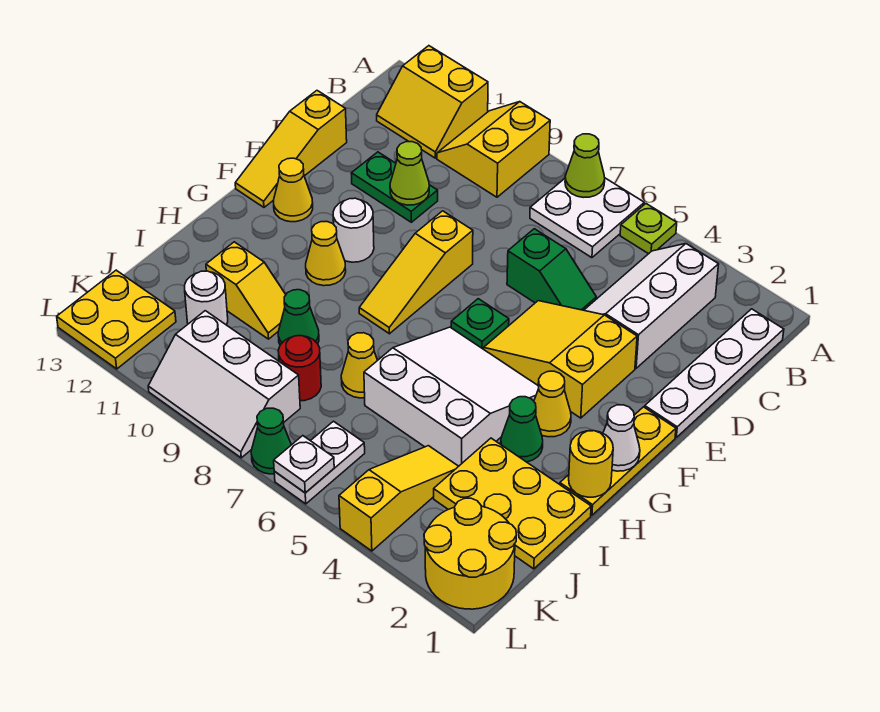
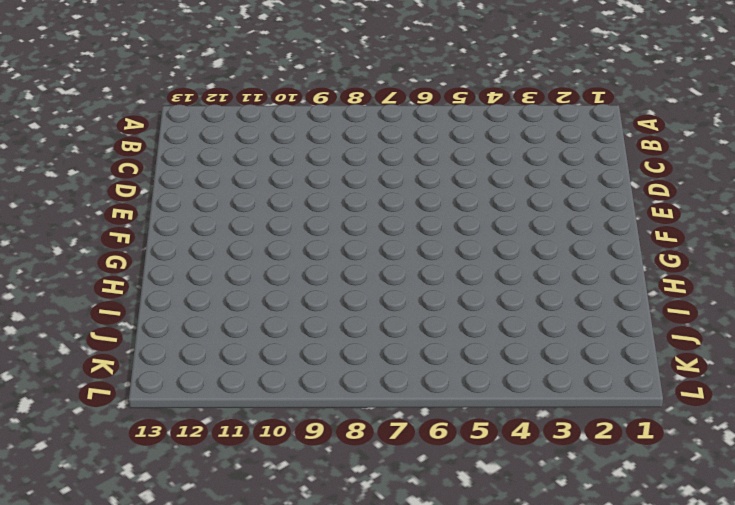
none -> lime plate A5 level 1
none -> white plate A6:B7 level 1
none -> yellow slope A9:B10 level 1 top 9
none -> yellow slope A11:B12 level 1 top A

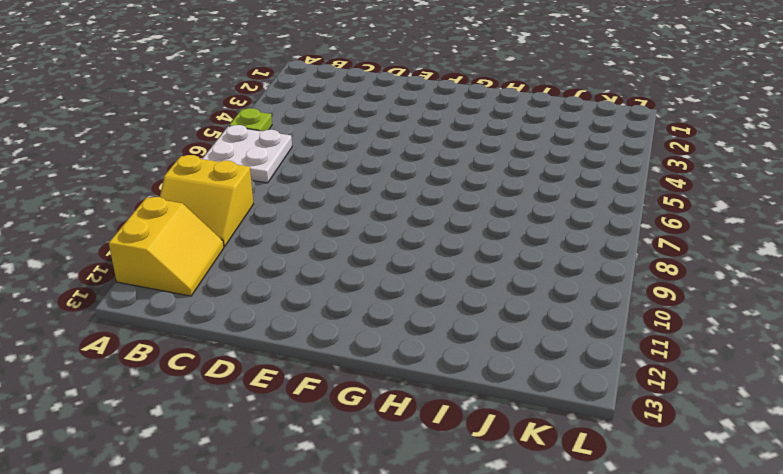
none -> white plate B1:E1 level 1
none -> white slope B3:D4 level 1 top 3
none -> green slope D5:D6 level 1 top 6
none -> green plate D10:D11 level 1

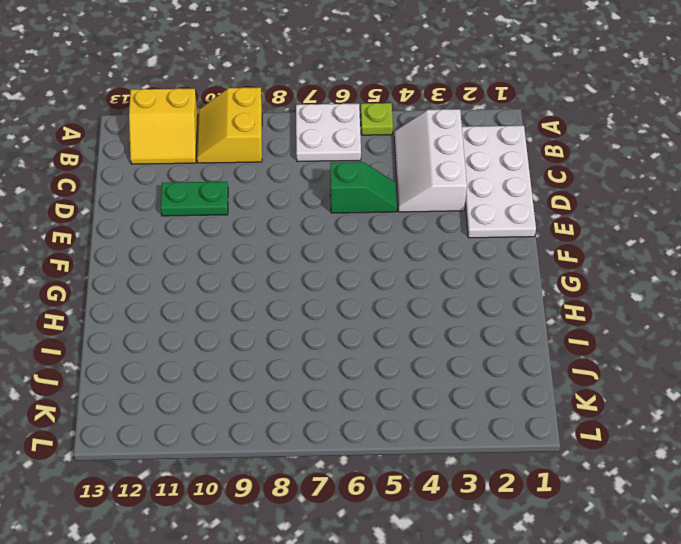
white plate B1:E2 level 1 -> white plate B1:E1 level 1
none -> yellow slope D13:F13 level 1 top D
none -> yellow slope E3:F5 level 1 top 3
none -> yellow slope E8:G8 level 1 top E
none -> yellow plate F1:H1 level 1

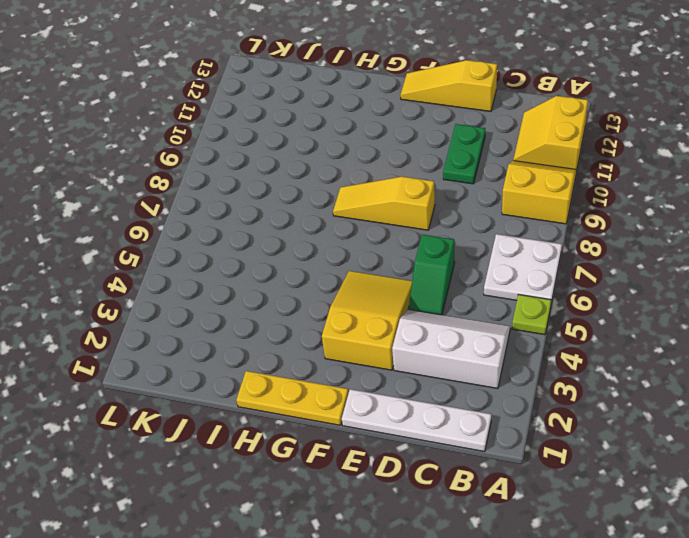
none -> green plate F6 level 1
none -> white round brick F10 level 1
none -> yellow cone F12 level 1
none -> yellow cone G3 level 1

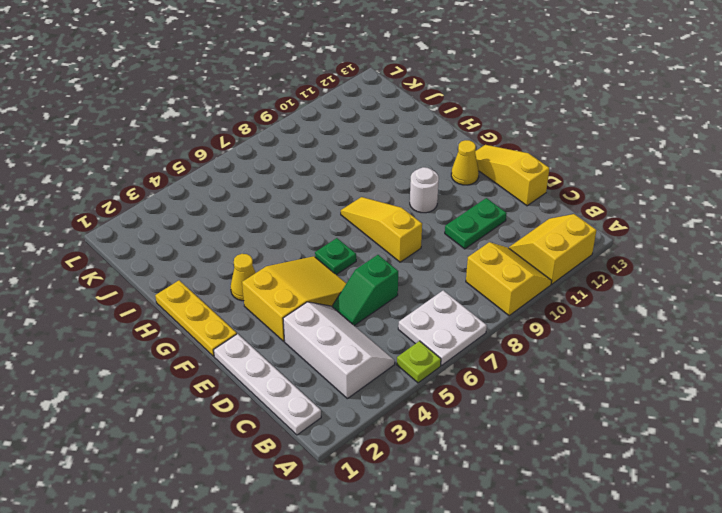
none -> white slope G4:I6 level 1 top I
none -> yellow cone G10 level 1
none -> green cone H3 level 1
none -> yellow plate I1:J3 level 1

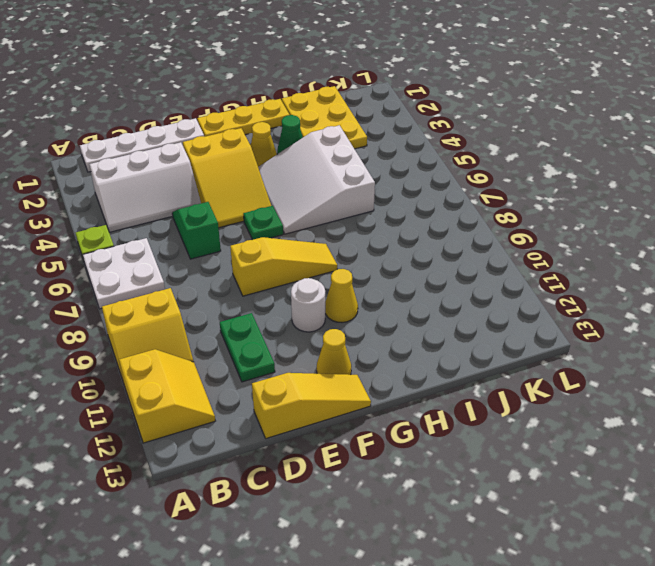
none -> yellow cone I7 level 1
none -> green cone I9 level 1
none -> yellow slope I10:I11 level 1 top 11
none -> yellow slope J4:L4 level 1 top L

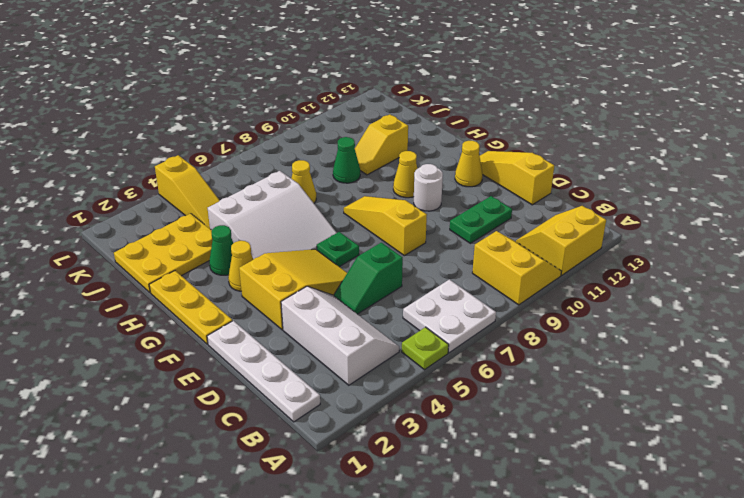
none -> red round brick J8 level 1
none -> white round brick J11 level 1
none -> yellow round brick K1:L2 level 1
none -> white plate K6:L6 level 1

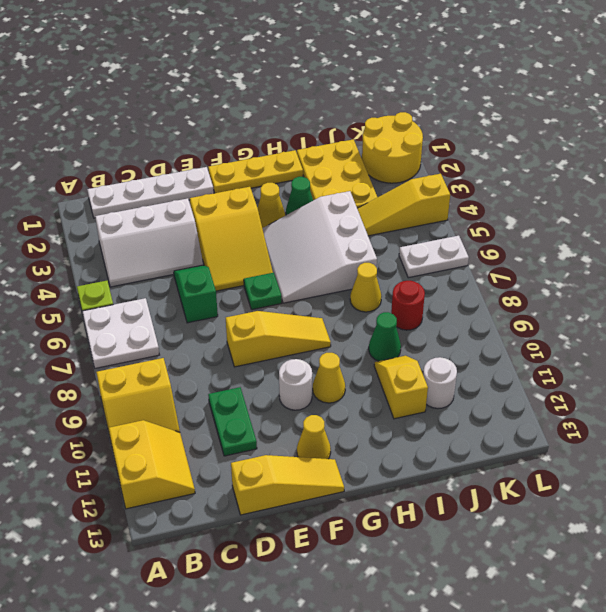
none -> white slope K8:L10 level 1 top K
none -> yellow plate K12:L13 level 1
none -> green cone L7 level 1
none -> lime cone A7 level 2

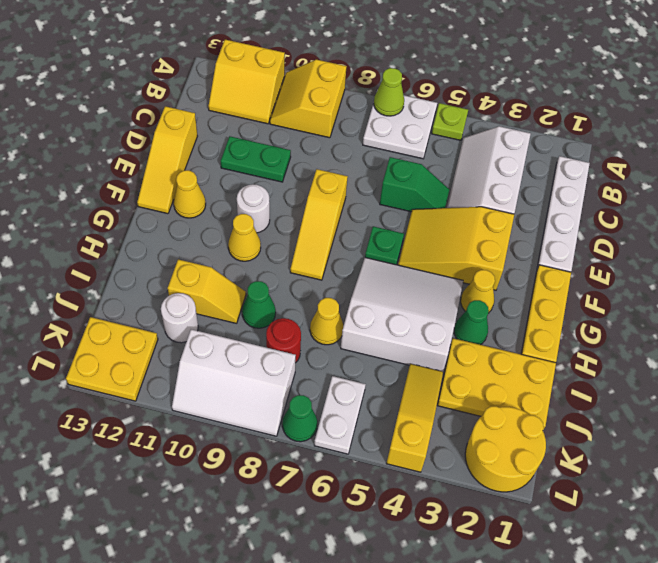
none -> lime cone D10 level 2
none -> white cone G1 level 2
none -> yellow round brick H1 level 2
none -> white plate L6 level 2

